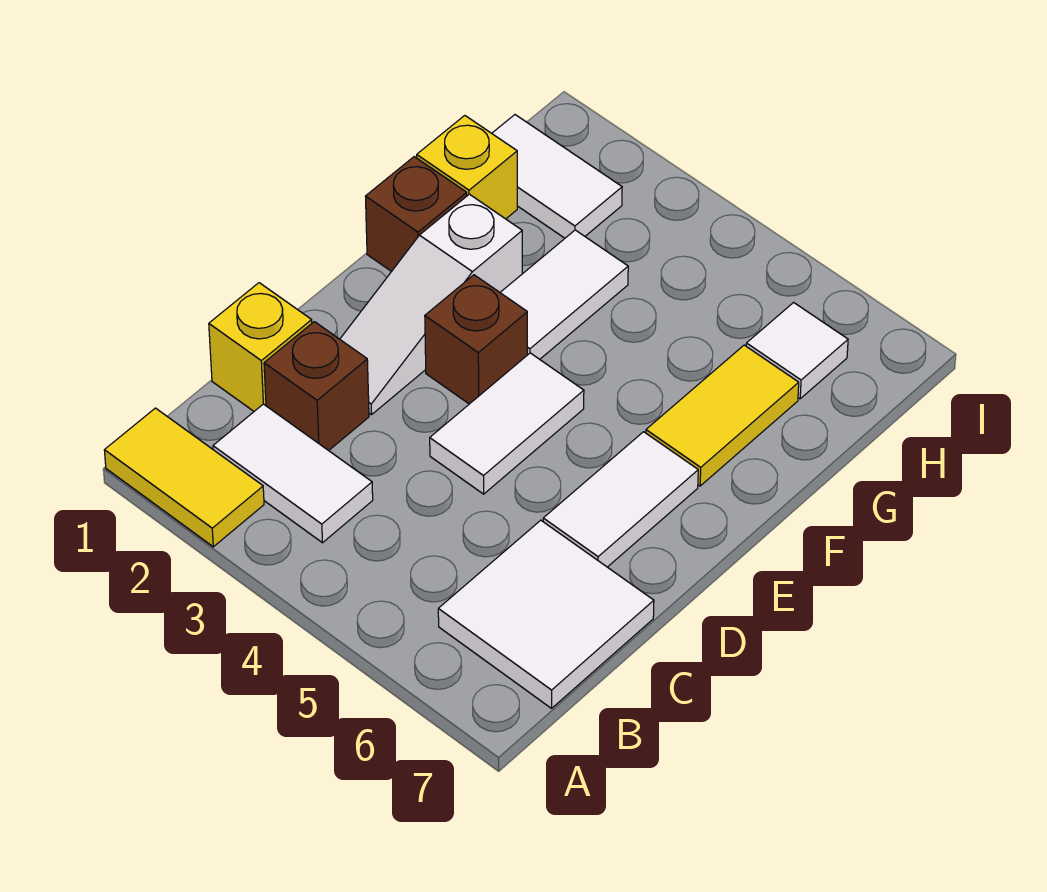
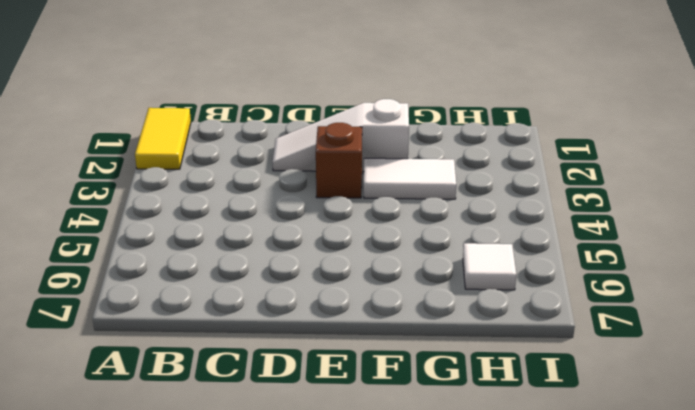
none -> white tile B2:B3 level 1
none -> white tile B6:C7 level 1
none -> yellow brick C1 level 1

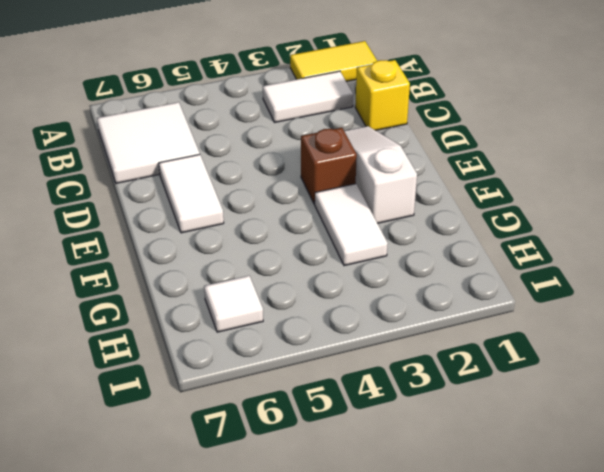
none -> brown brick C2 level 1
none -> white tile D4:E4 level 1
none -> brown brick F1 level 1

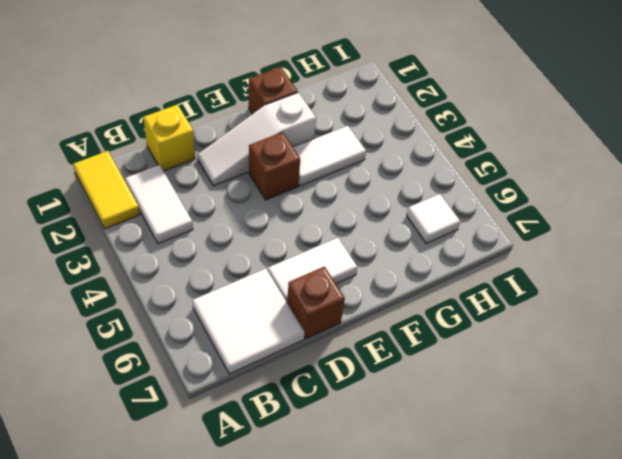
brown brick D7 level 1 -> brown brick C2 level 1
none -> white tile D4:E4 level 1
none -> yellow tile F6:G6 level 1
none -> yellow brick G1 level 1

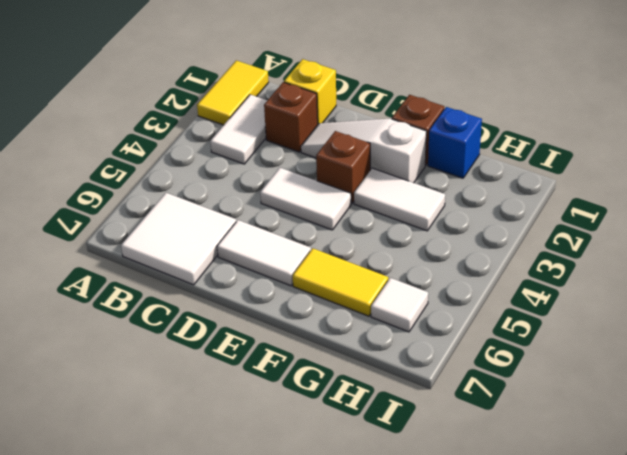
blue brick G1 level 1 -> yellow brick G1 level 1
none -> white tile H1:H2 level 1

